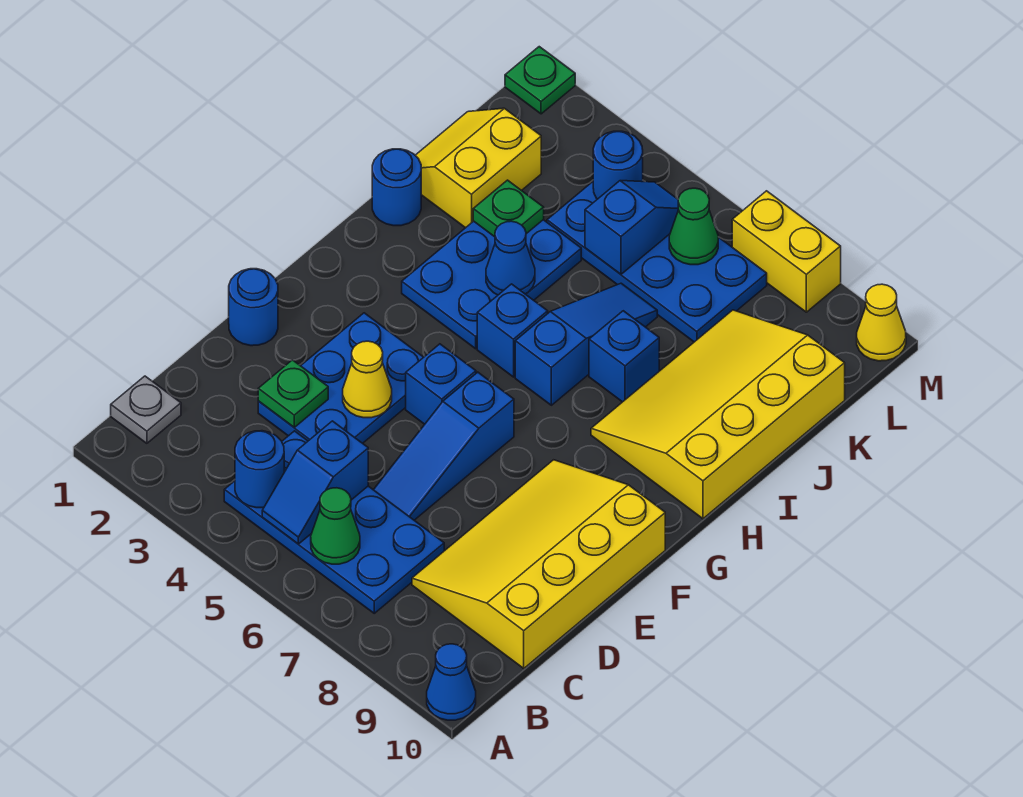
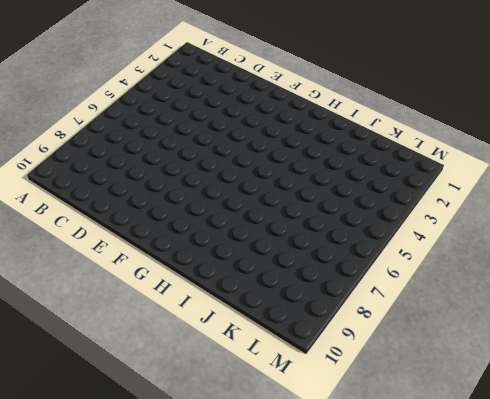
none -> blue cone A10 level 1
none -> grey plate B1 level 1
none -> blue plate B4:C7 level 1

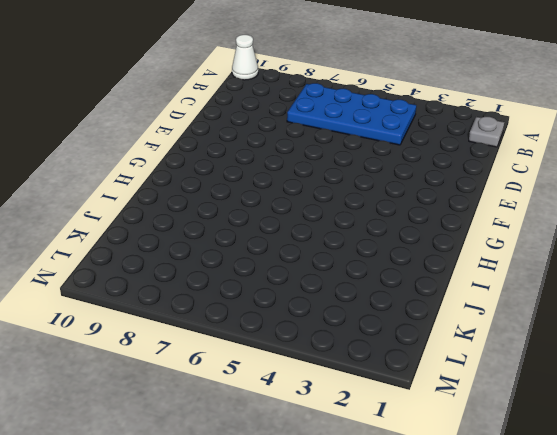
white cone A10 level 1 -> blue cone A10 level 1
none -> yellow slope C8:F10 level 1 top 10
none -> blue plate D3:F4 level 1
none -> blue slope D6:F6 level 1 top F

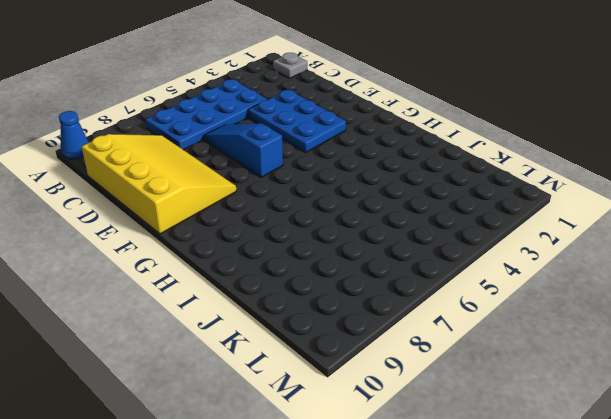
none -> blue round brick E1 level 1
none -> blue brick F5 level 1
none -> blue plate H3:J4 level 1

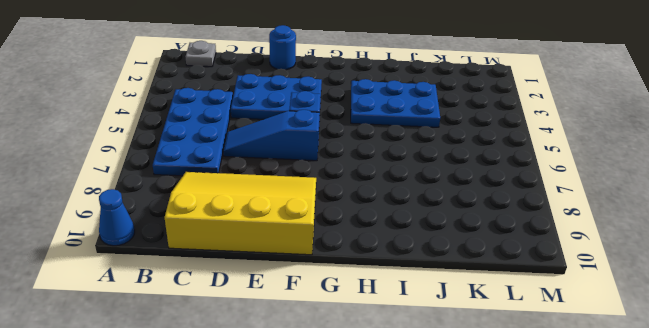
none -> blue brick H5 level 1
none -> blue slope H6:J6 level 1 top H
none -> yellow slope H8:K10 level 1 top 10

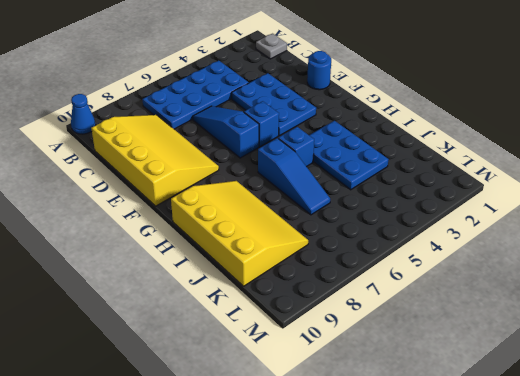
none -> blue round brick I1 level 1
none -> blue brick I7 level 1
none -> yellow slope J1:K2 level 1 top 2

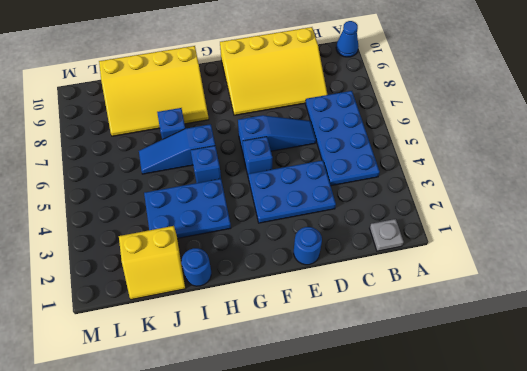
none -> blue plate K4:L7 level 1
none -> green plate M1 level 1
none -> yellow brick M7:M8 level 1

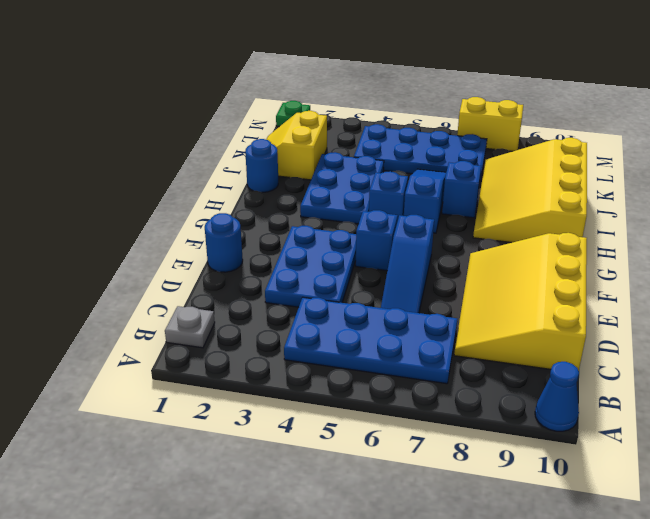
none -> yellow cone M10 level 1
none -> blue round brick B4 level 2
none -> blue slope B5:C5 level 2 top C

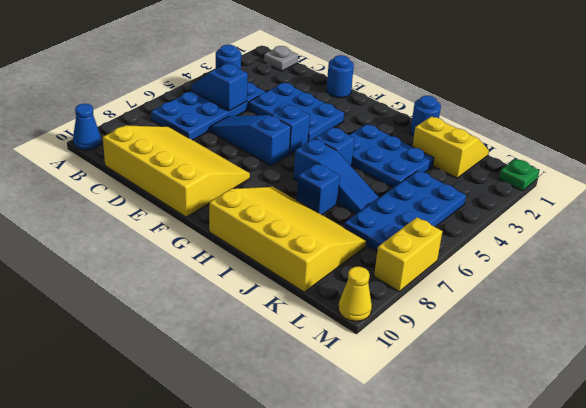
none -> green cone B6 level 2
none -> green plate D3 level 2
none -> yellow cone E4 level 2

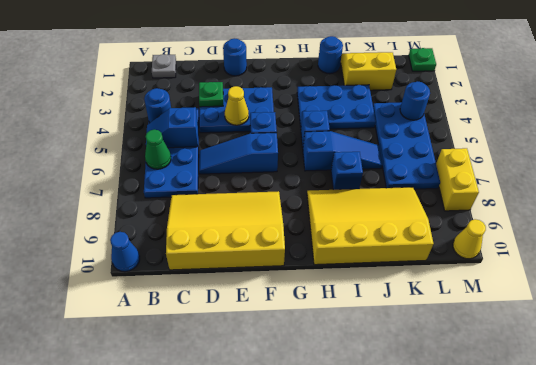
none -> blue cone I4 level 2
none -> green plate J3 level 2
none -> blue slope K5:L5 level 2 top K

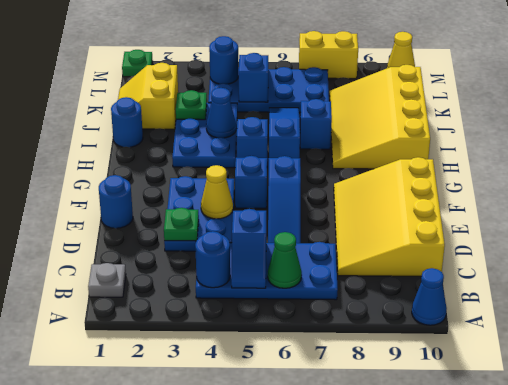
none -> green cone L6 level 2

